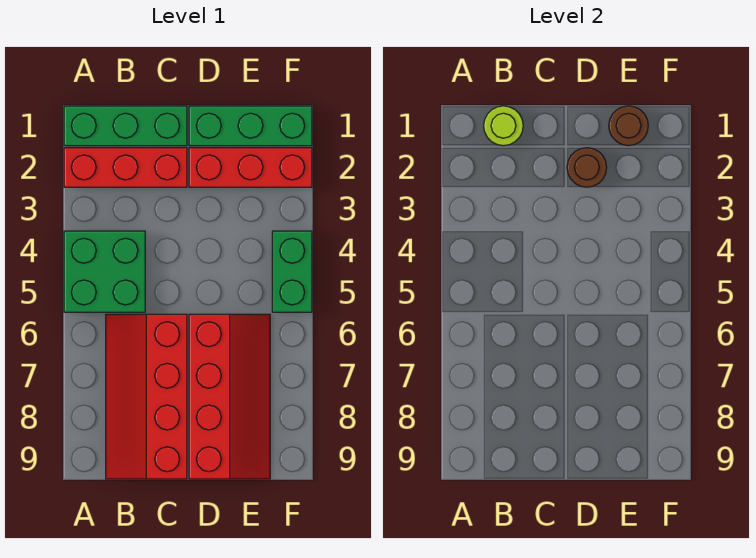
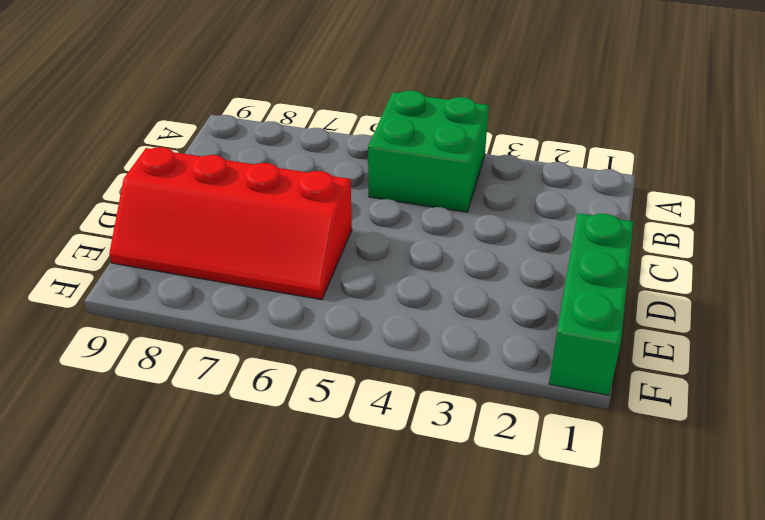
none -> green brick A1:C1 level 1
none -> red brick A2:C2 level 1

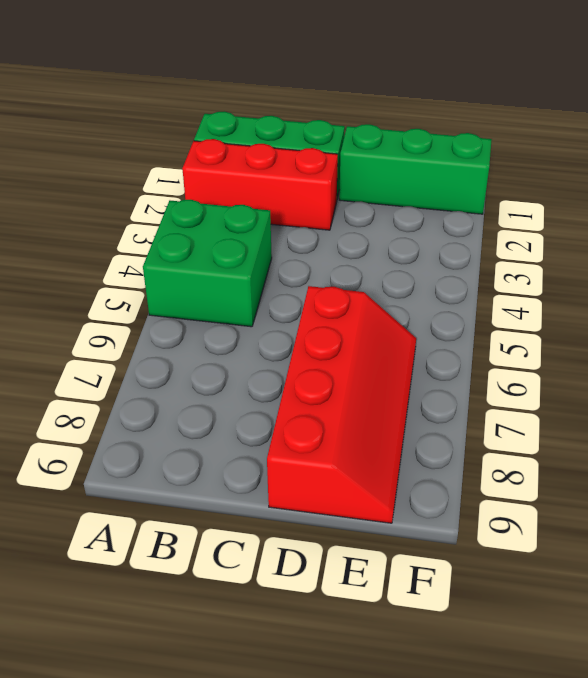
none -> red slope B6:C9 level 1 top C
none -> red brick D2:F2 level 1

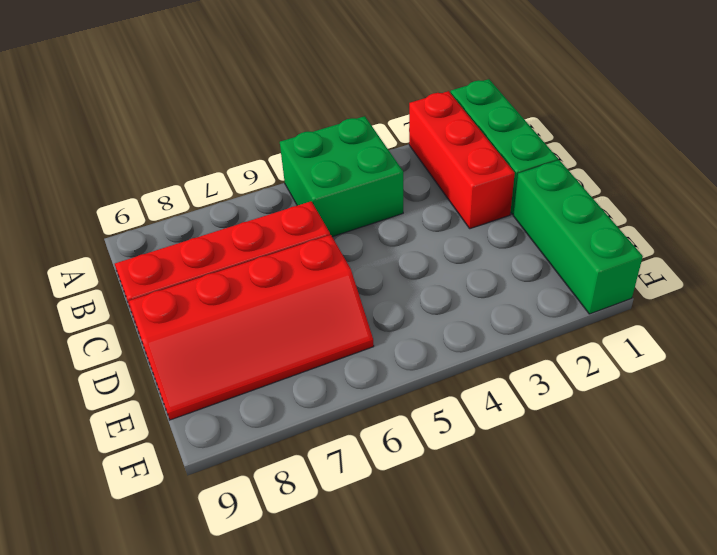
none -> red brick D2:F2 level 1
none -> green brick F4:F5 level 1

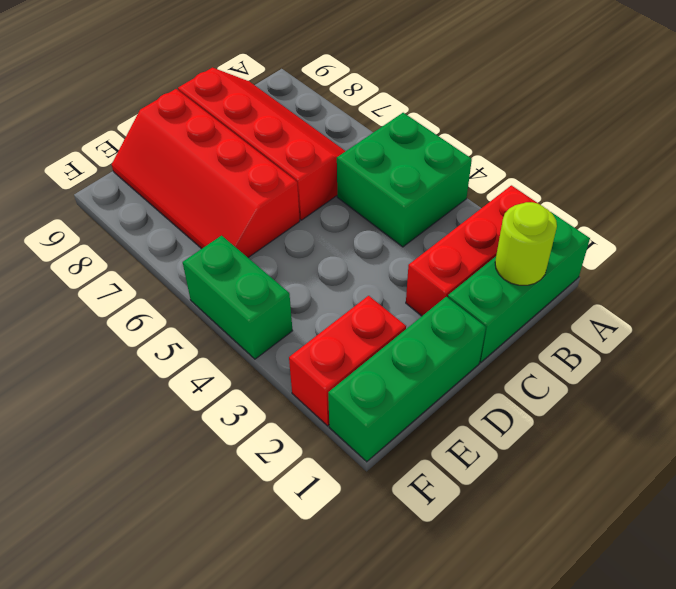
red brick E2:F2 level 1 -> red brick D2:F2 level 1
none -> brown round brick D2 level 2
none -> brown round brick E1 level 2

